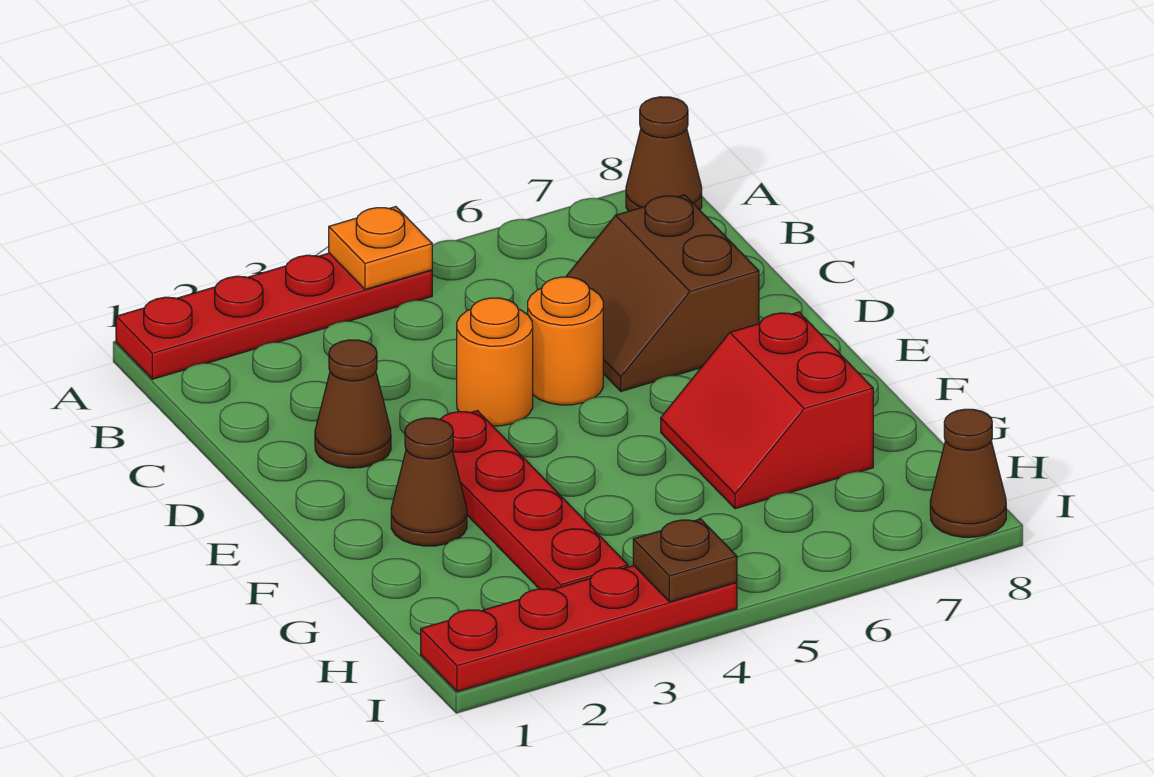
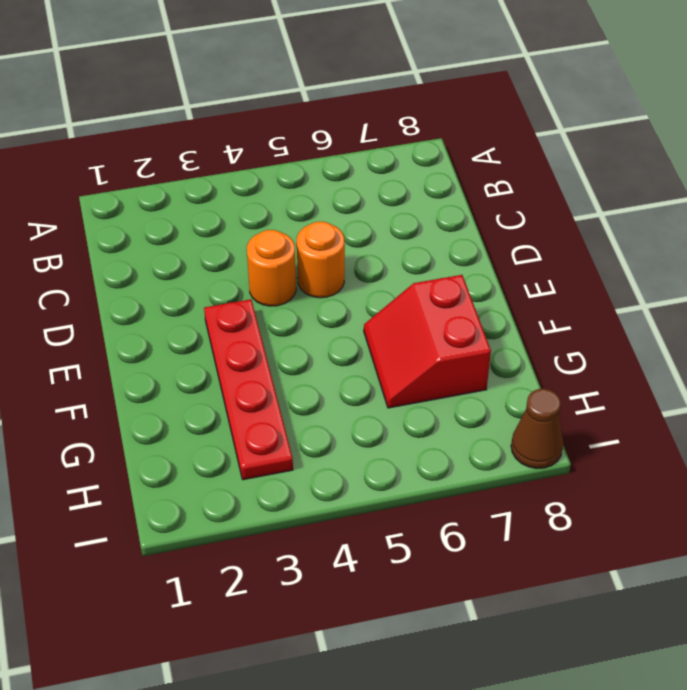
none -> red plate A1:A4 level 1
none -> brown cone A8 level 1
none -> brown slope C6:D7 level 1 top 7

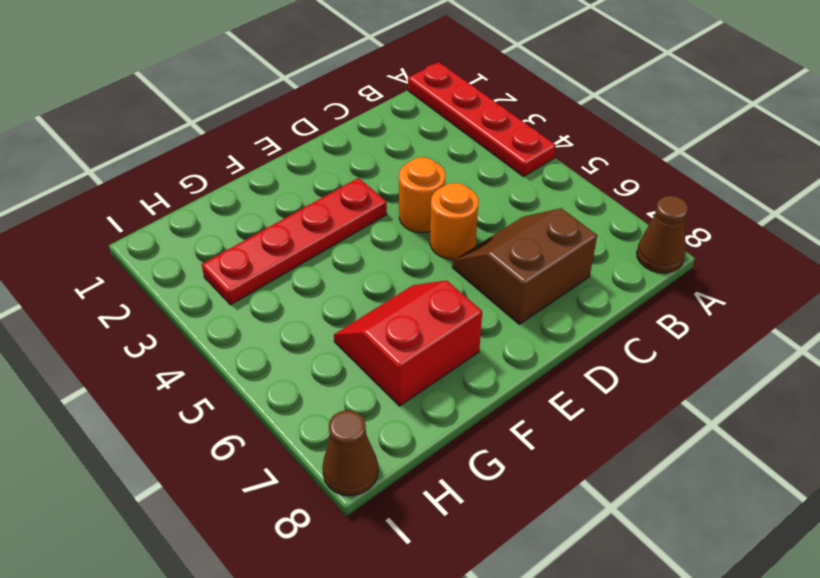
none -> brown cone D2 level 1
none -> brown cone F2 level 1
none -> red plate I1:I4 level 1

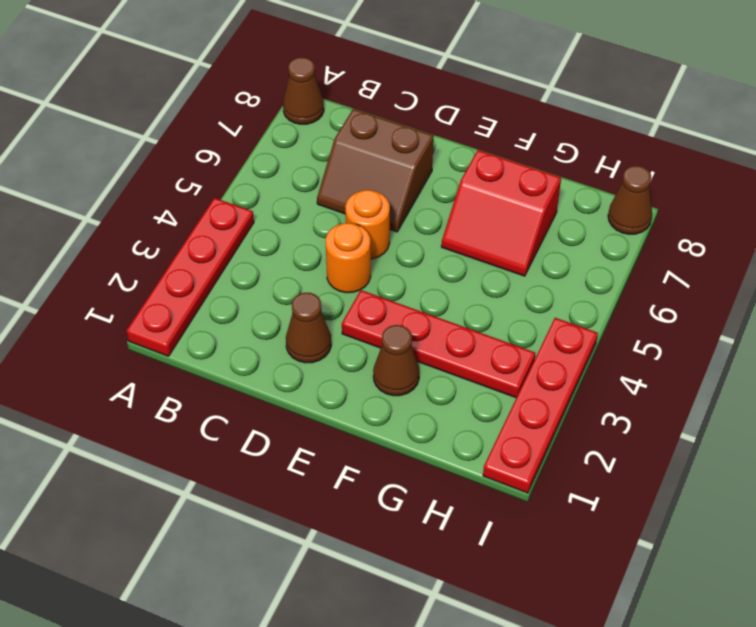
none -> orange plate A4 level 2
none -> brown plate I4 level 2

